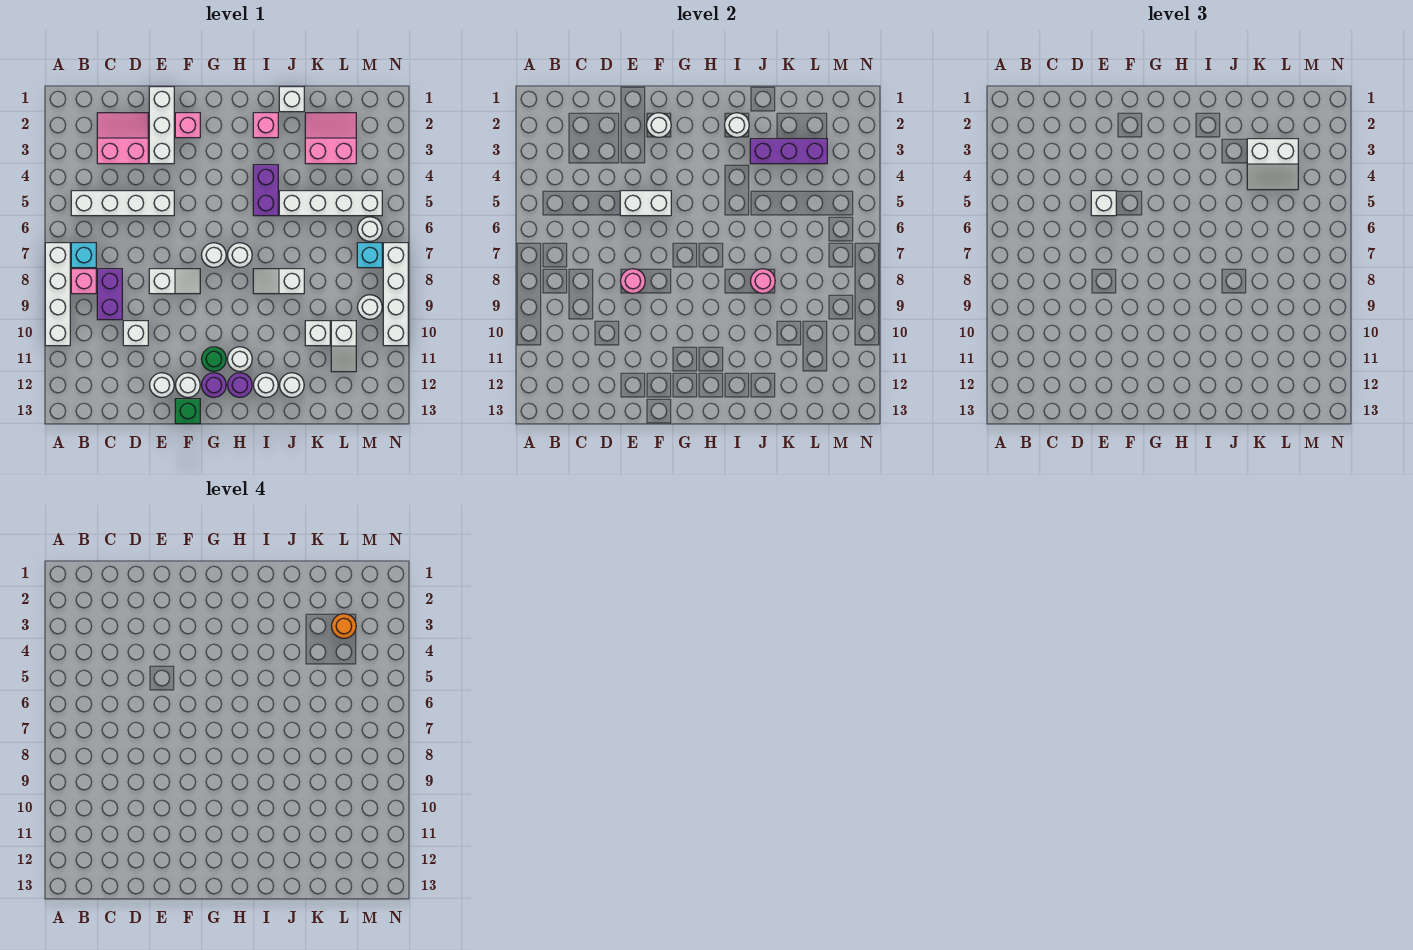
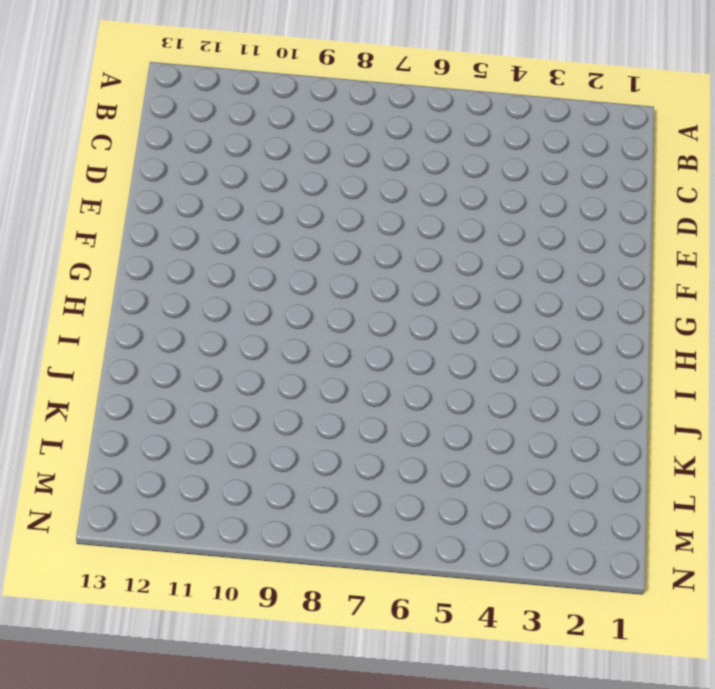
none -> white brick A7:A10 level 1
none -> white brick B5:E5 level 1
none -> cyan brick B7 level 1
none -> pink brick B8 level 1

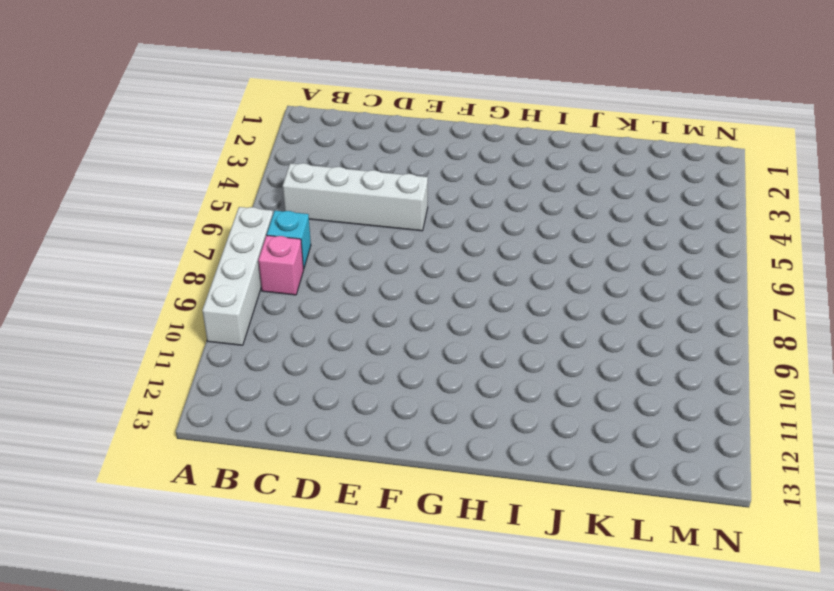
none -> pink slope C2:D3 level 1 top 3
none -> purple brick C8:C9 level 1
none -> white brick D10 level 1
none -> white brick E1:E3 level 1

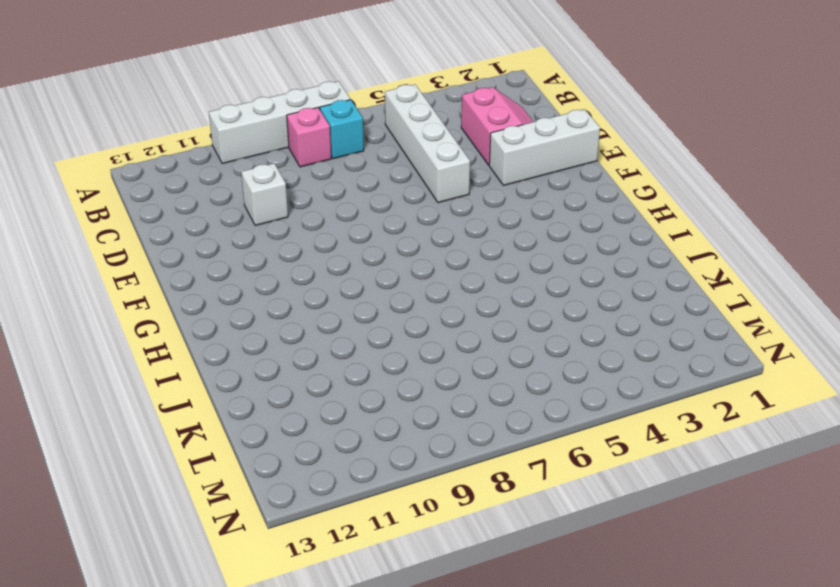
none -> purple brick C8:C9 level 1
none -> white slope E8:F8 level 1 top E
none -> white round brick E12 level 1
none -> pink brick F2 level 1

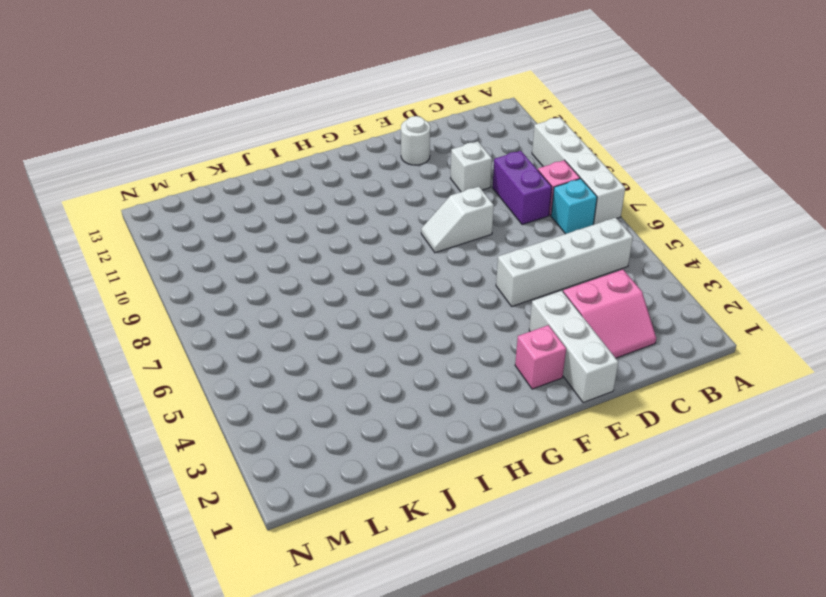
none -> white round brick F12 level 1
none -> green brick F13 level 1
none -> white round brick G7 level 1
none -> green round brick G11 level 1

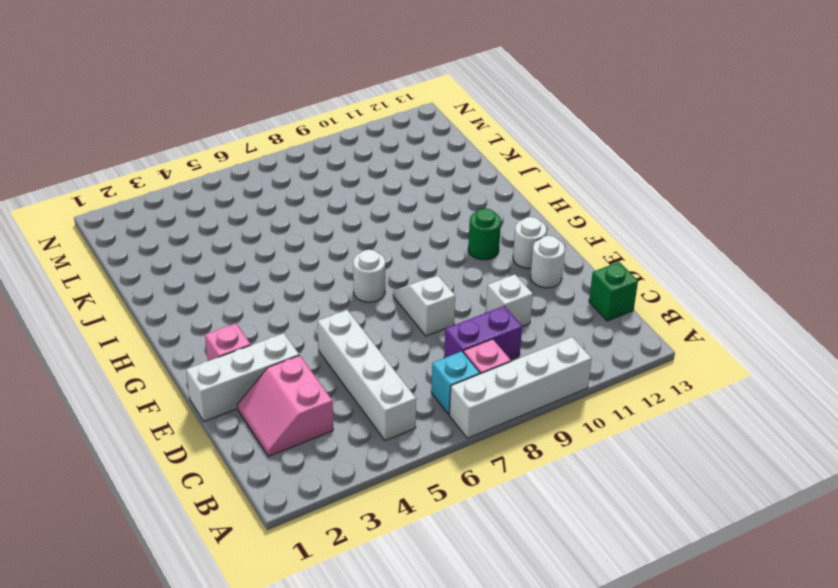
green brick C13 level 1 -> green brick F13 level 1
none -> purple round brick G12 level 1
none -> white round brick H7 level 1
none -> white round brick H11 level 1
none -> purple round brick H12 level 1

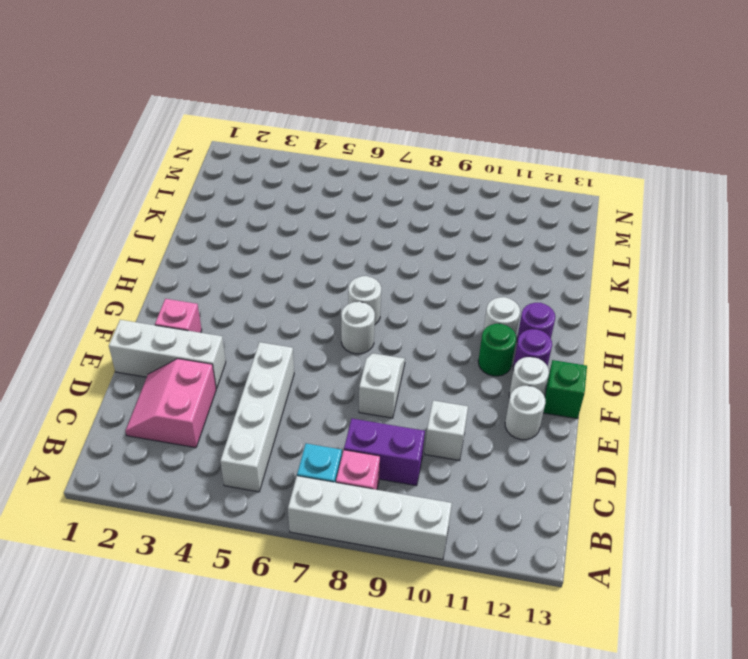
none -> pink brick I2 level 1
none -> purple brick I4:I5 level 1
none -> white slope I8:J8 level 1 top J
none -> white round brick I12 level 1

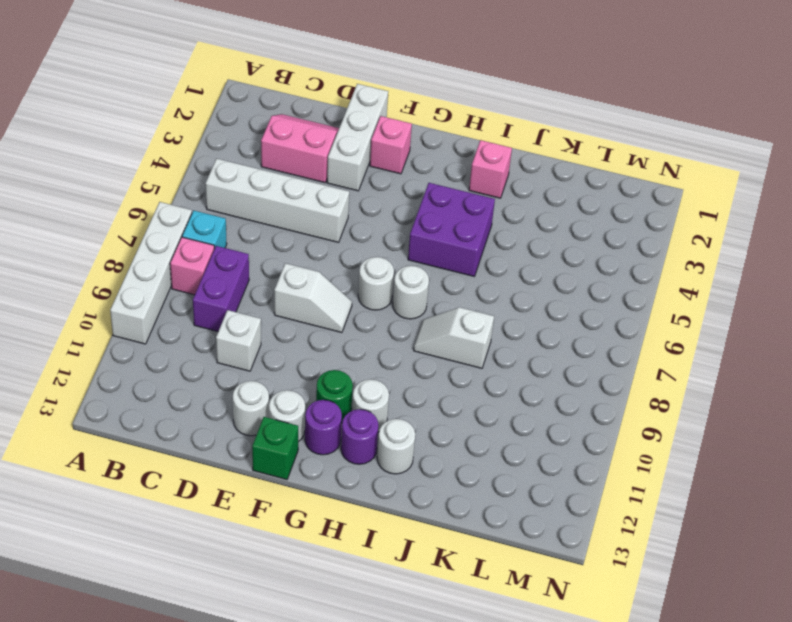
purple brick H4:I5 level 1 -> purple brick I4:I5 level 1
none -> white brick J1 level 1
none -> white brick J5:M5 level 1
none -> white round brick J12 level 1
none -> pink slope K2:L3 level 1 top 3

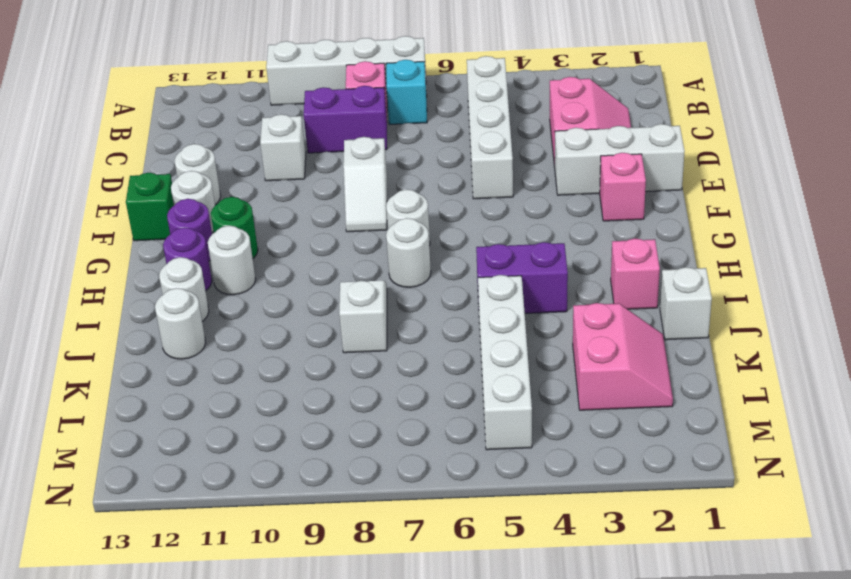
none -> white brick K10 level 1
none -> white slope L10:L11 level 1 top 10
none -> white round brick M6 level 1
none -> cyan brick M7 level 1

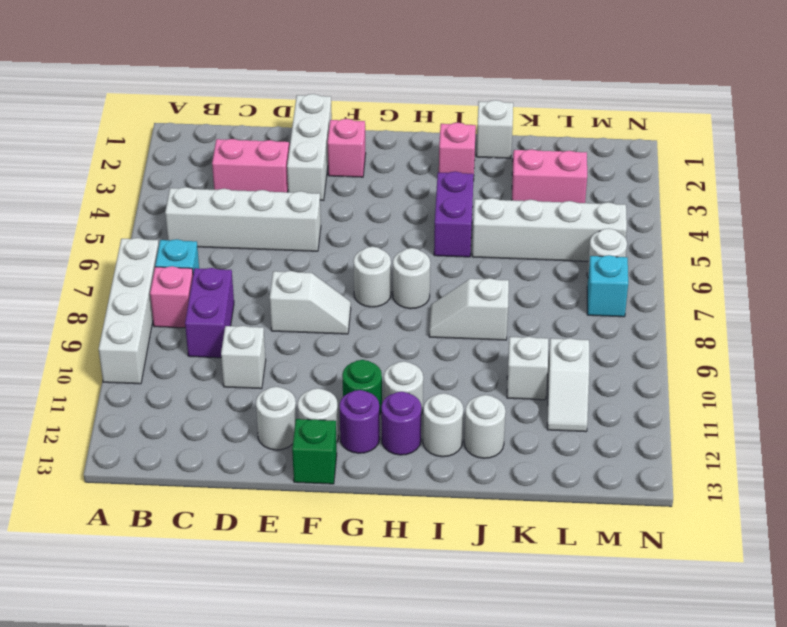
none -> white round brick M9 level 1
none -> white brick N7:N10 level 1
none -> white brick E5:F5 level 2
none -> pink round brick E8 level 2

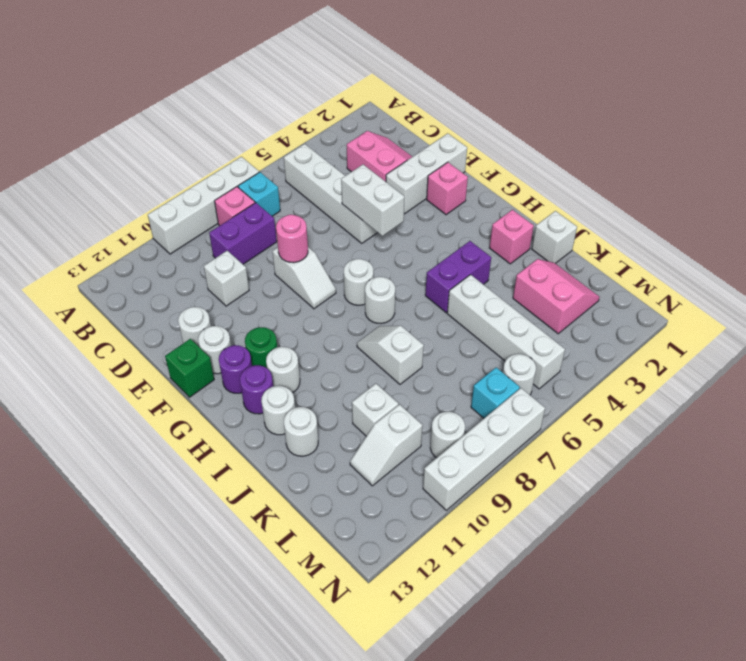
none -> white round brick F2 level 2
none -> white round brick I2 level 2
none -> purple brick J3:L3 level 2
none -> pink round brick J8 level 2

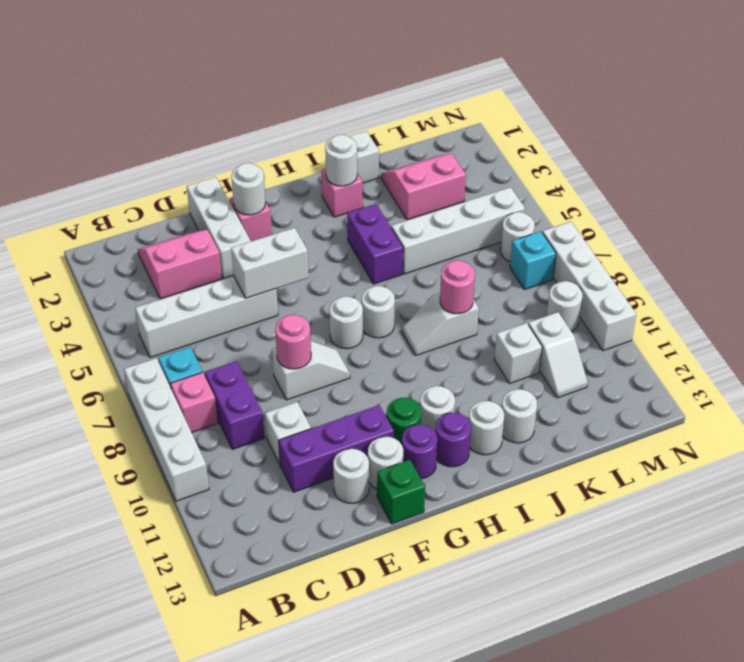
purple brick D11:F11 level 1 -> purple brick J3:L3 level 2
none -> white brick E5 level 3
none -> white slope K3:L4 level 3 top 3
none -> orange round brick L3 level 4

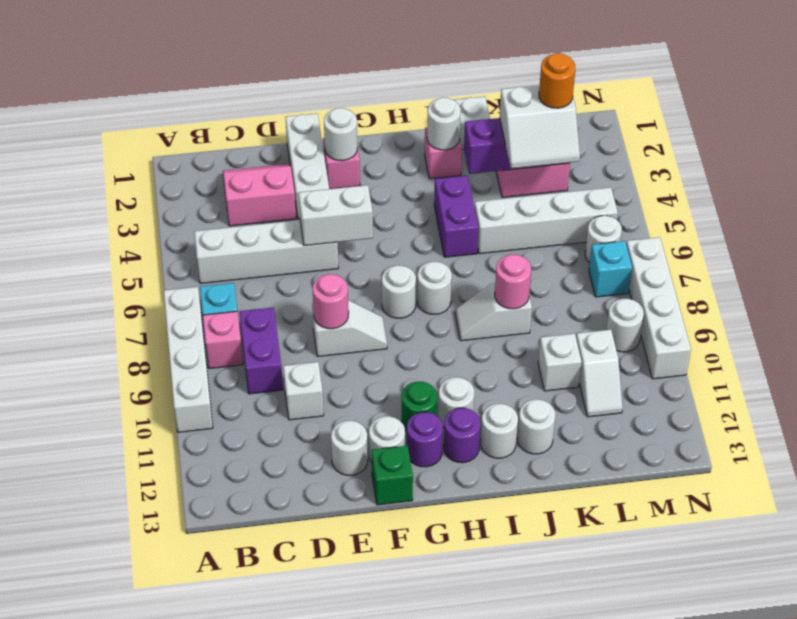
none -> white brick E5 level 3

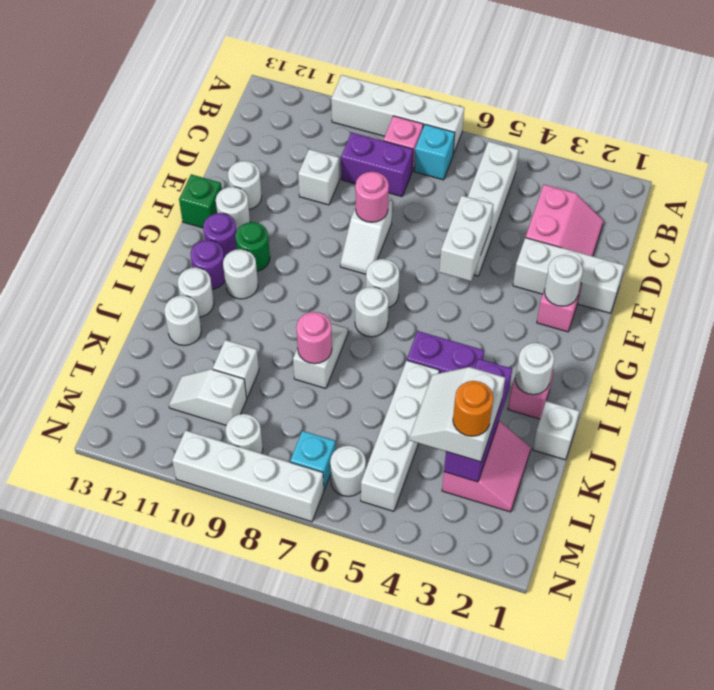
none -> white brick E5 level 3

